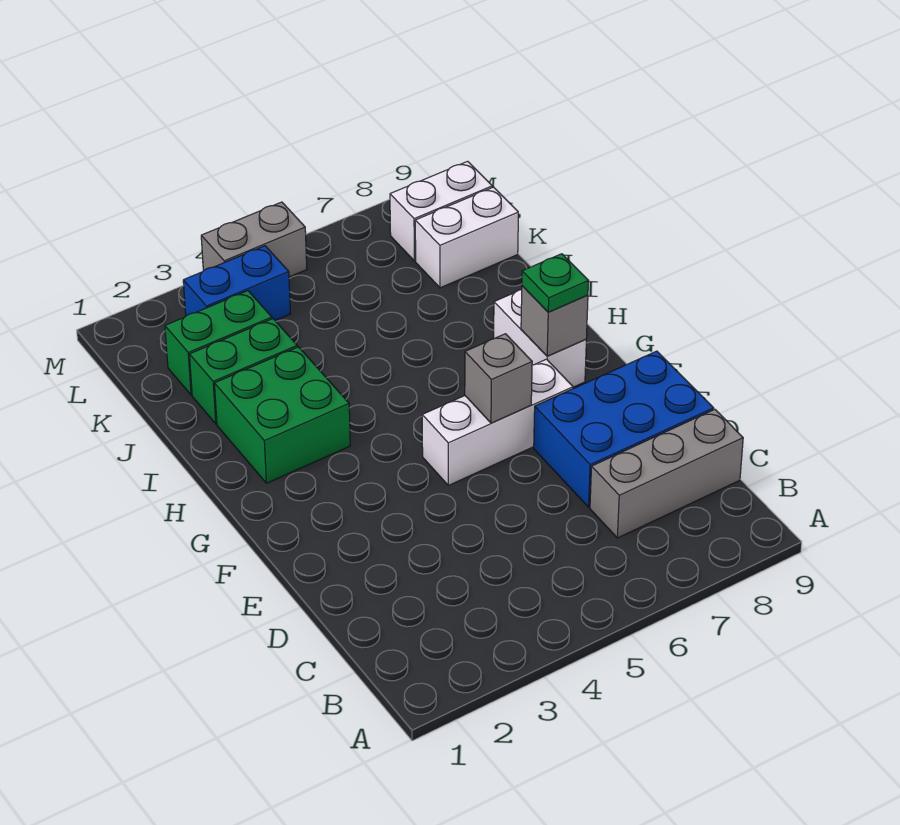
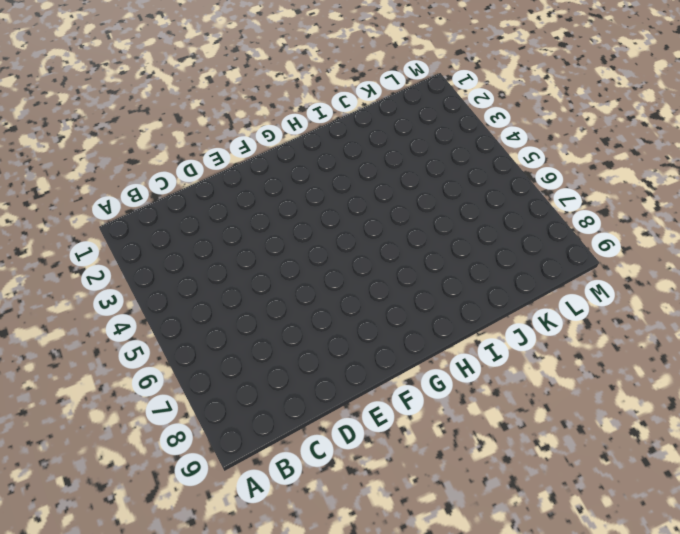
none -> grey brick C7:C9 level 1
none -> blue brick D7:E9 level 1
none -> white brick F5:F7 level 1

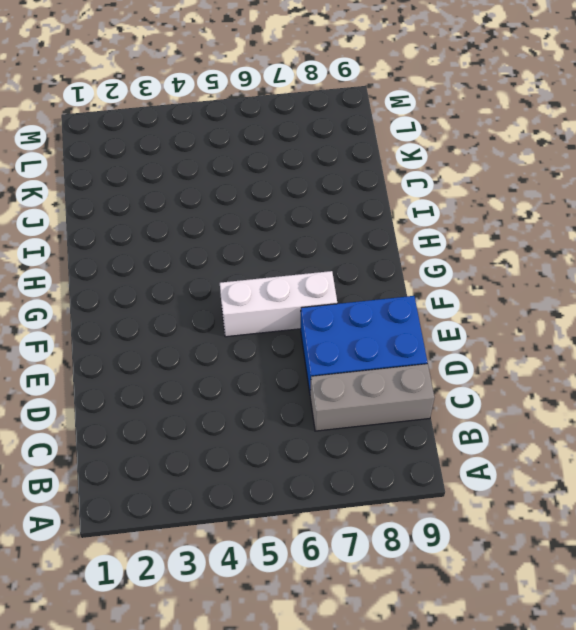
none -> white brick G8:H8 level 1
none -> green brick H2:I3 level 1
none -> green brick J2:J3 level 1

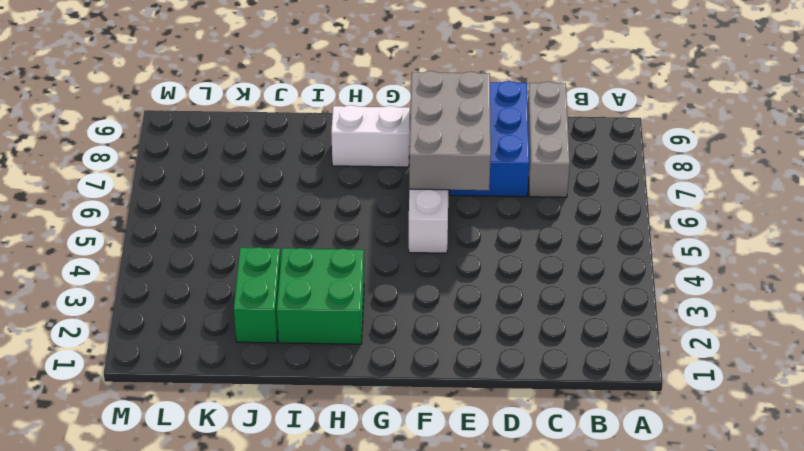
grey brick E6:F8 level 2 -> grey brick F6 level 2
none -> green brick K2:K3 level 1
none -> white brick K8:K9 level 1
none -> blue brick L3:L4 level 1

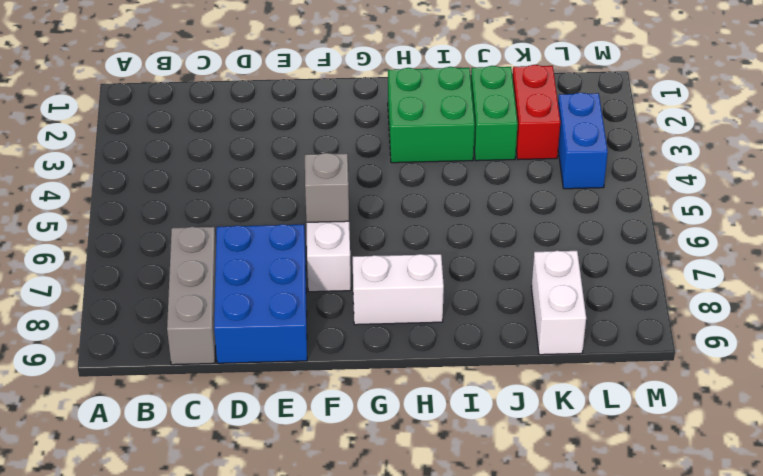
red brick K2:K3 level 1 -> green brick K2:K3 level 1
none -> white brick L8:L9 level 1
none -> grey brick M4:M5 level 1
none -> grey brick G8 level 2

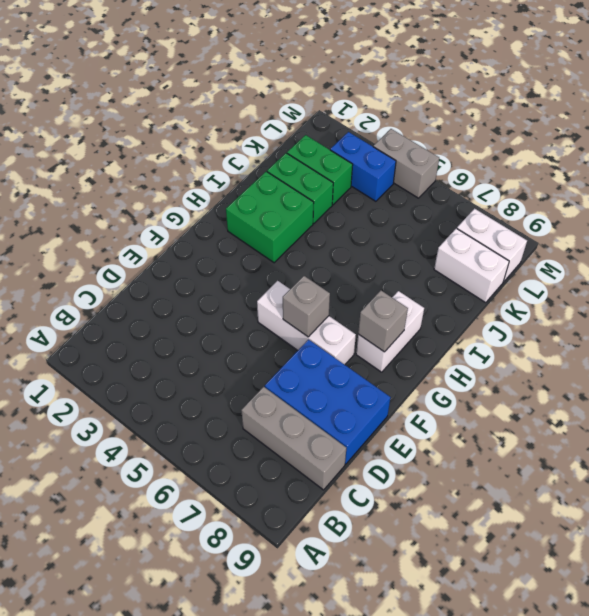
none -> green plate G8 level 3

